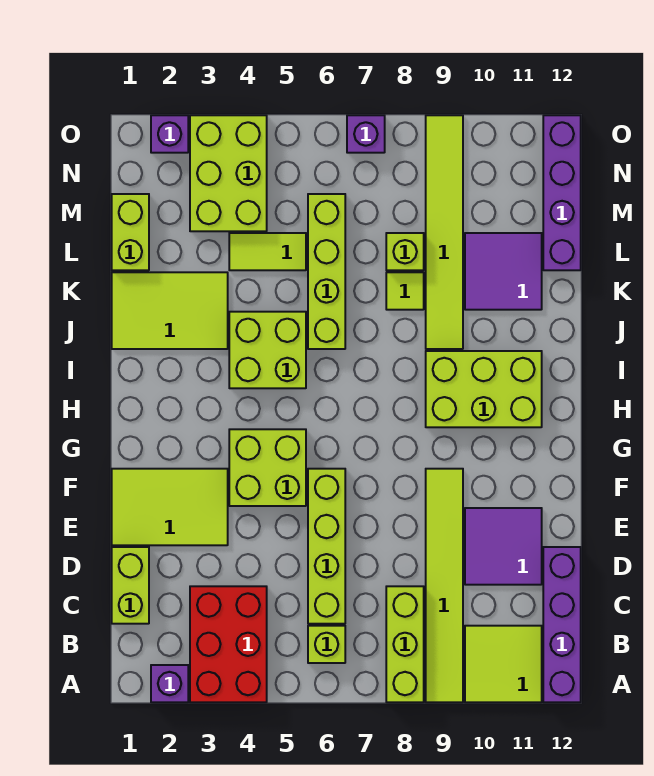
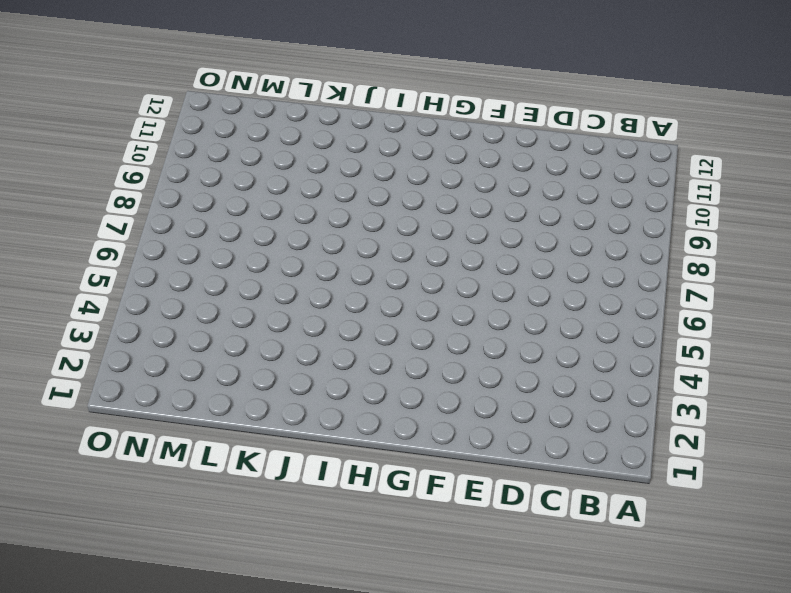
none -> purple brick A2 level 1
none -> red brick A3:C4 level 1
none -> lime brick A8:C8 level 1

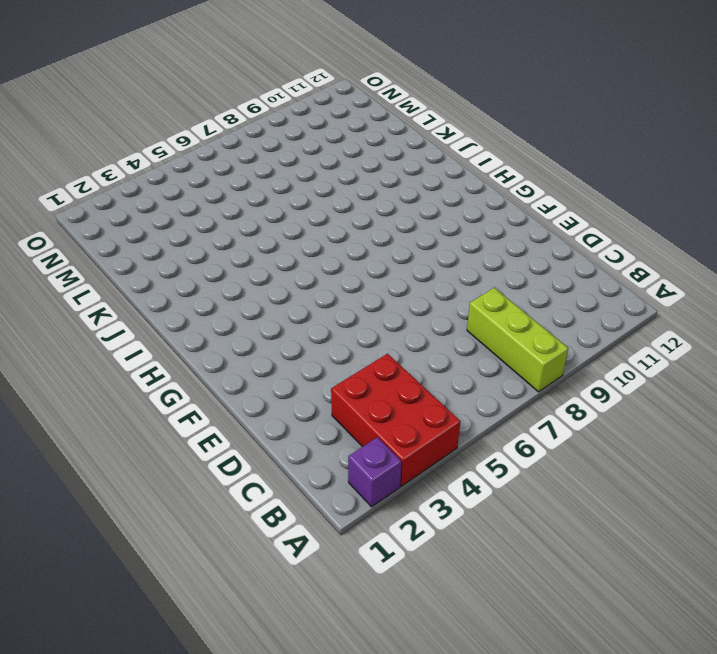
none -> lime tile A9:F9 level 1
none -> lime tile A10:B11 level 1
none -> purple brick A12:D12 level 1

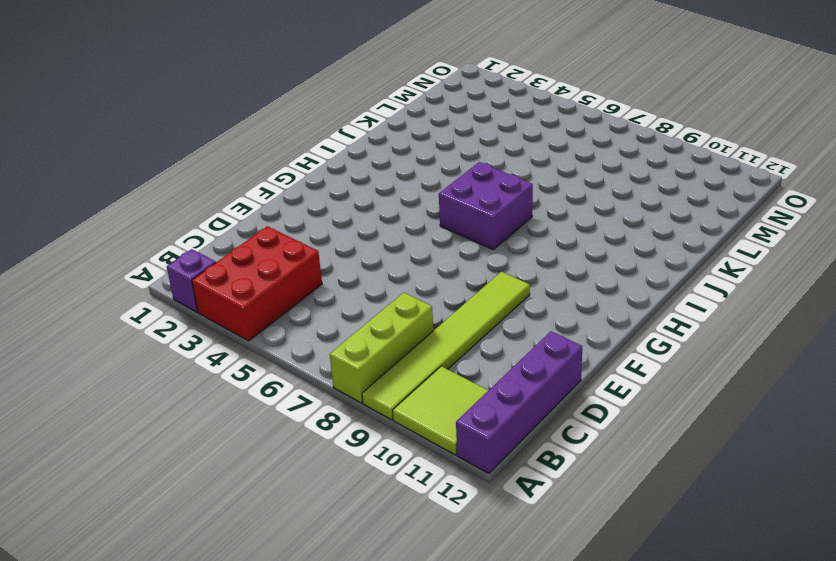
purple brick H6:I7 level 1 -> none
none -> lime brick B6 level 1
none -> lime brick C1:D1 level 1
none -> lime brick C6:F6 level 1

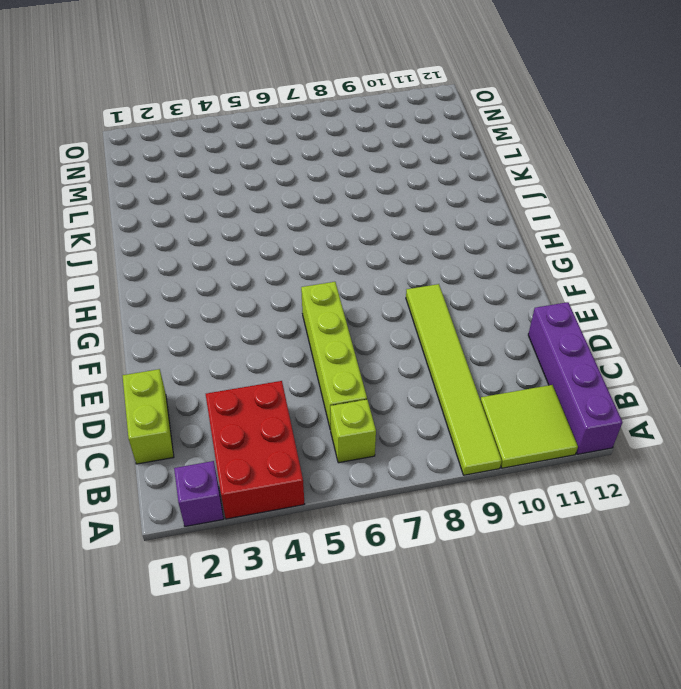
none -> lime brick A8:C8 level 1
none -> purple tile D10:E11 level 1
none -> lime tile E1:F3 level 1

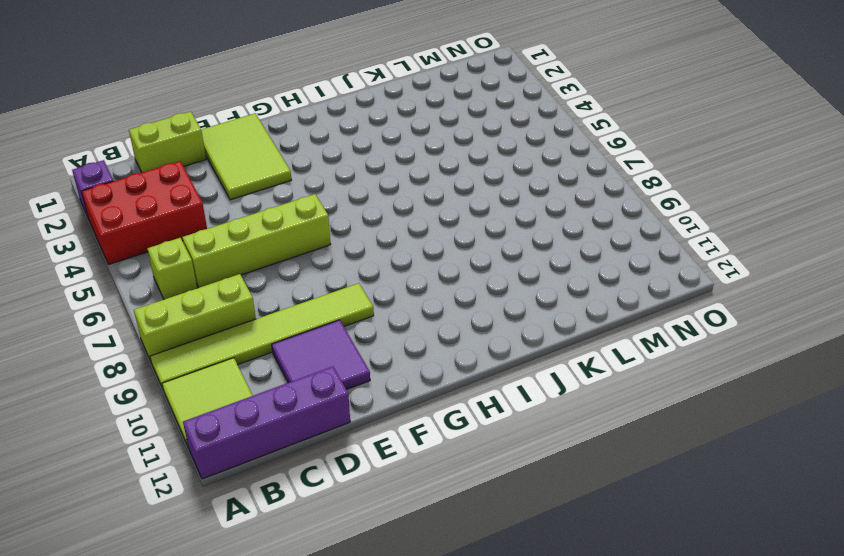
none -> lime brick F4:G5 level 1
none -> lime brick H9:I11 level 1
none -> lime brick I4:J5 level 1

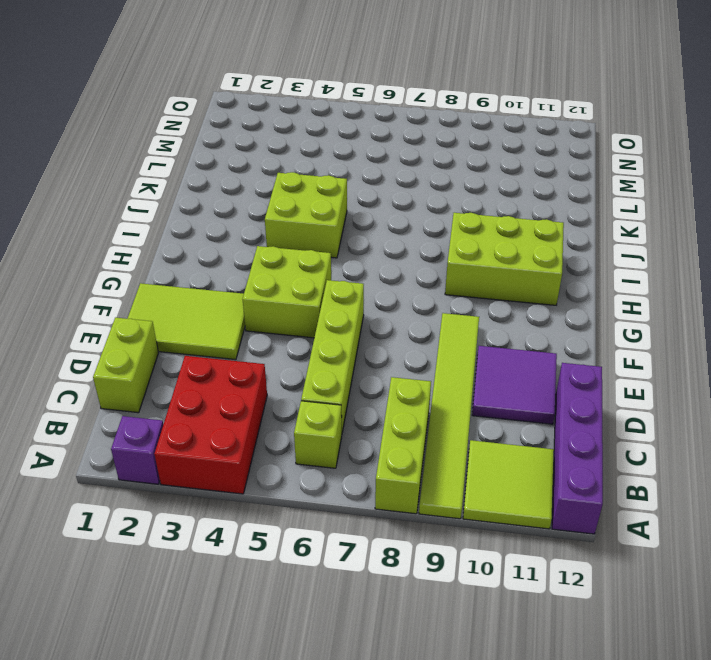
none -> lime tile J1:K3 level 1
none -> lime brick J6:M6 level 1
none -> lime tile J9:O9 level 1

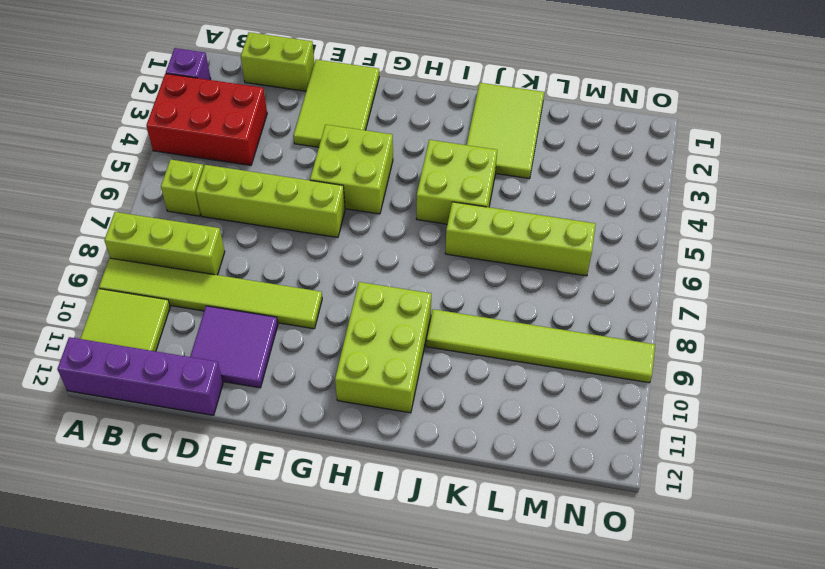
none -> lime tile K8 level 1
none -> purple tile K10:L11 level 1
none -> lime brick L1:M1 level 1

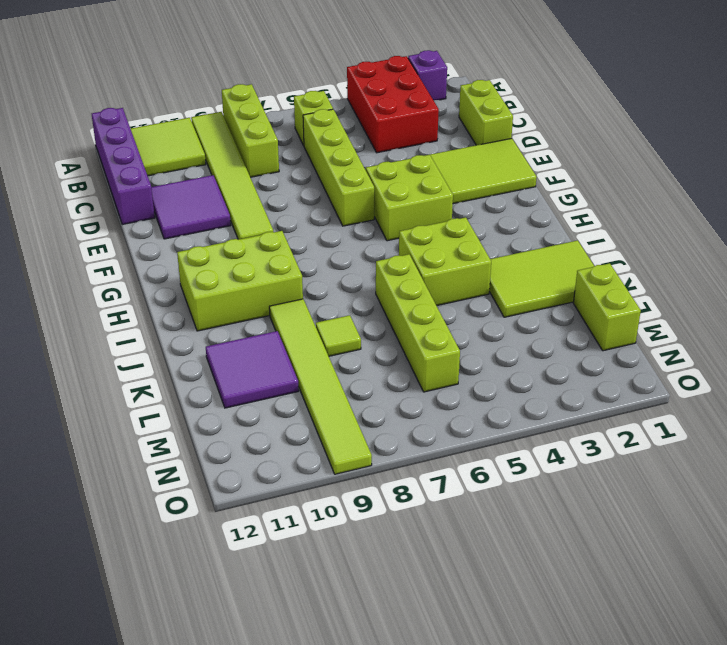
none -> lime tile L4:L5 level 1
none -> lime brick L8 level 1
none -> purple brick L12:O12 level 1

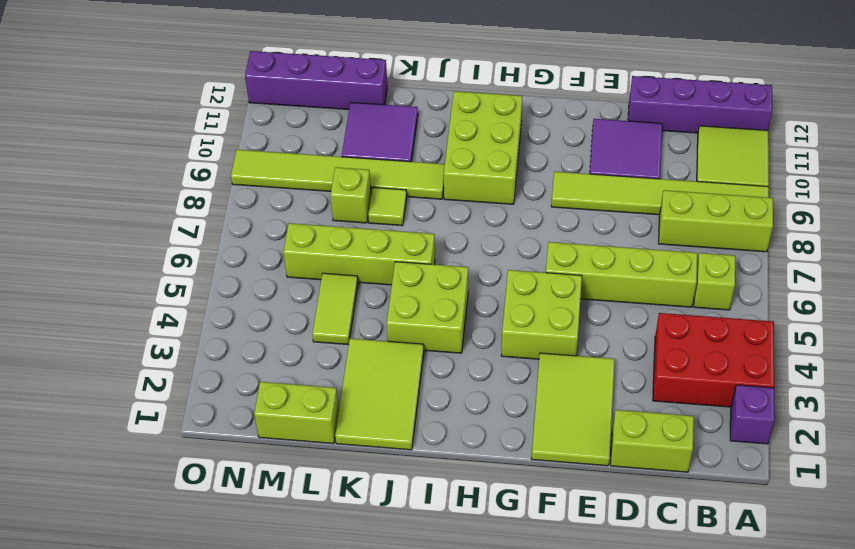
none -> lime brick M3:O4 level 1
none -> purple brick O2 level 1
none -> purple brick O7 level 1

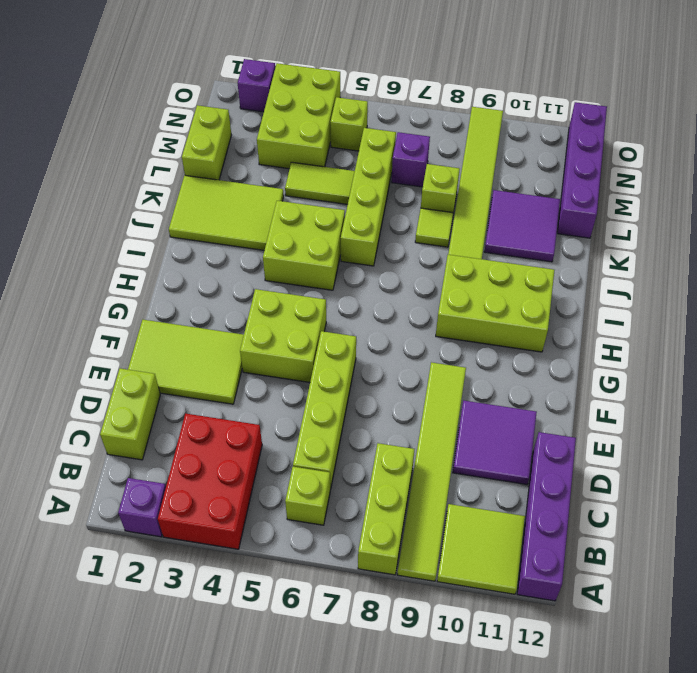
purple brick M7 level 1 -> purple brick O7 level 1
lime brick N5 level 1 -> none

